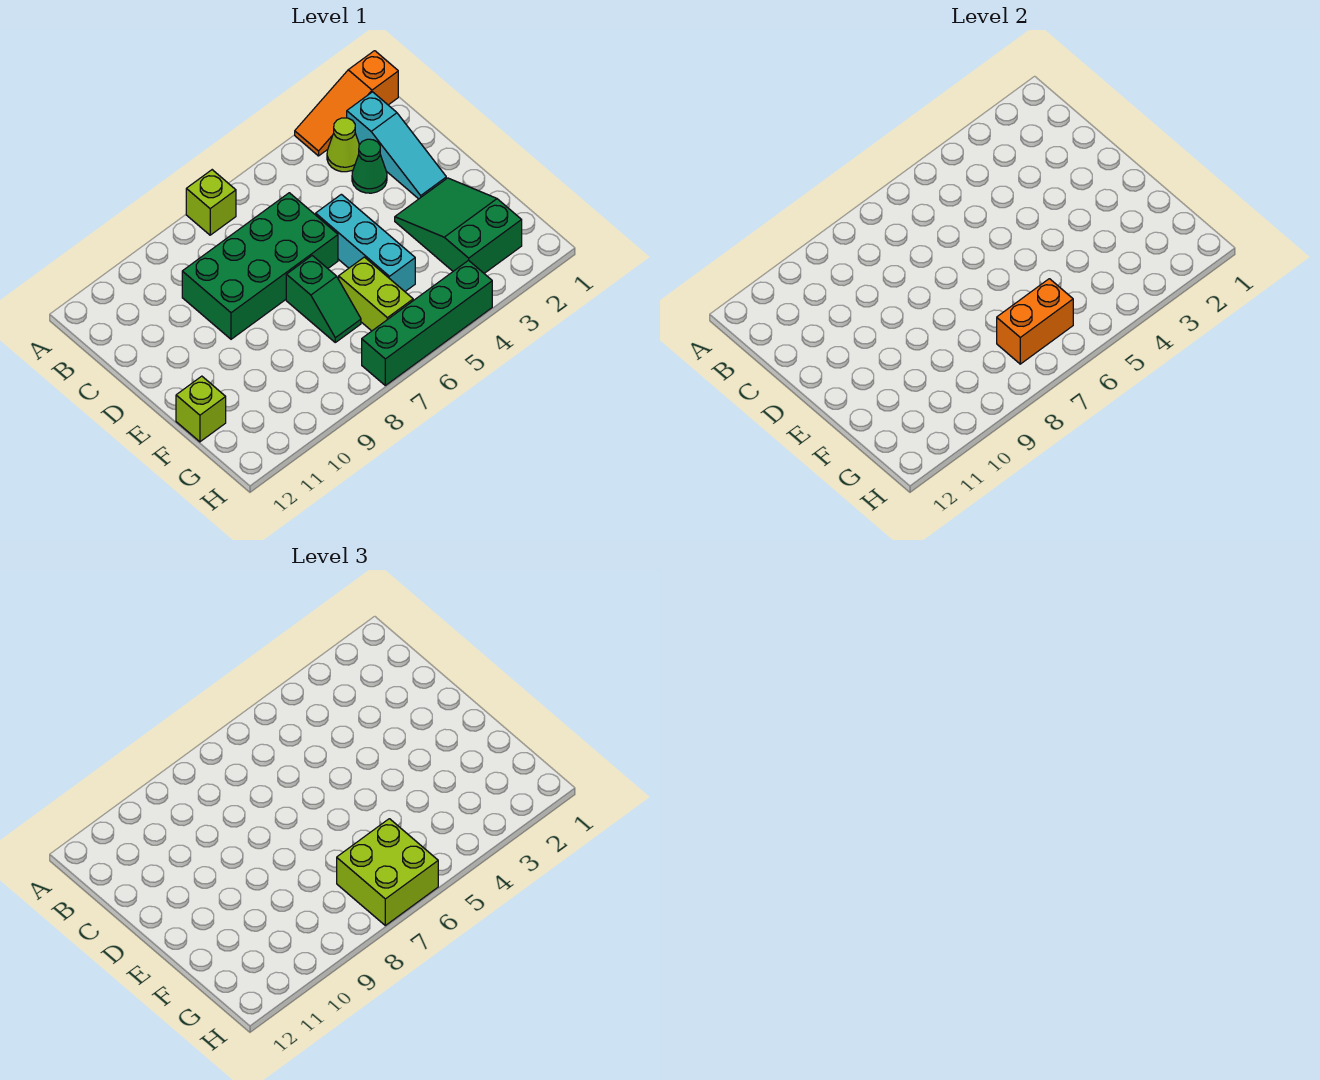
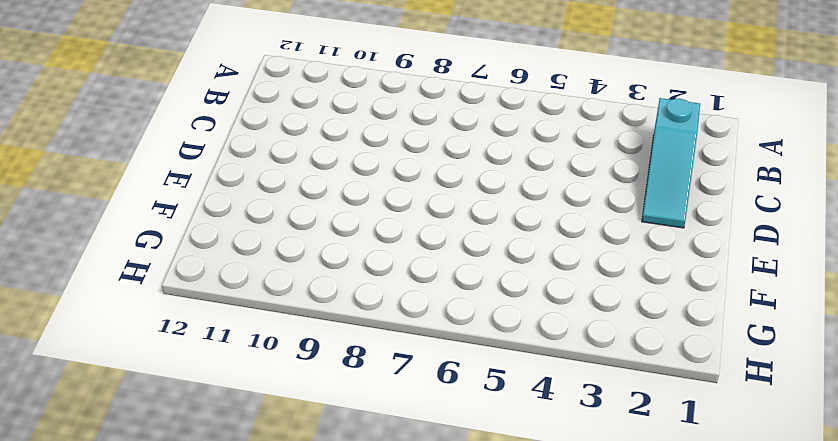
none -> orange slope A1:A3 level 1 top 1
none -> lime brick A7 level 1
none -> lime cone B3 level 1

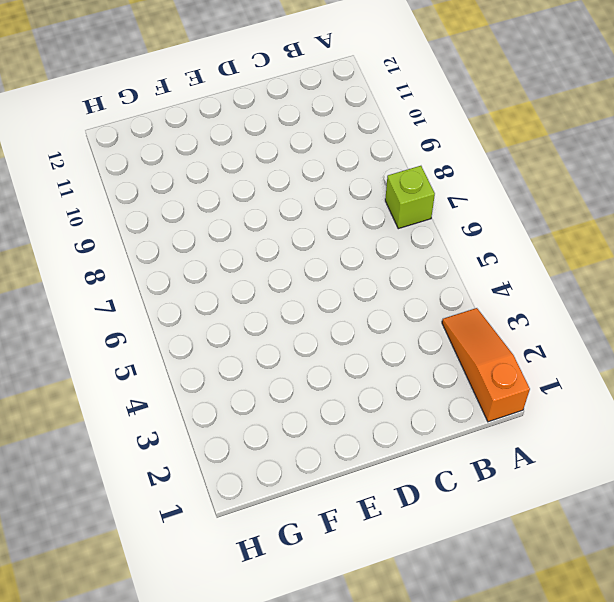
none -> cyan slope B2:D2 level 1 top B
none -> lime cone B3 level 1
none -> green cone C3 level 1

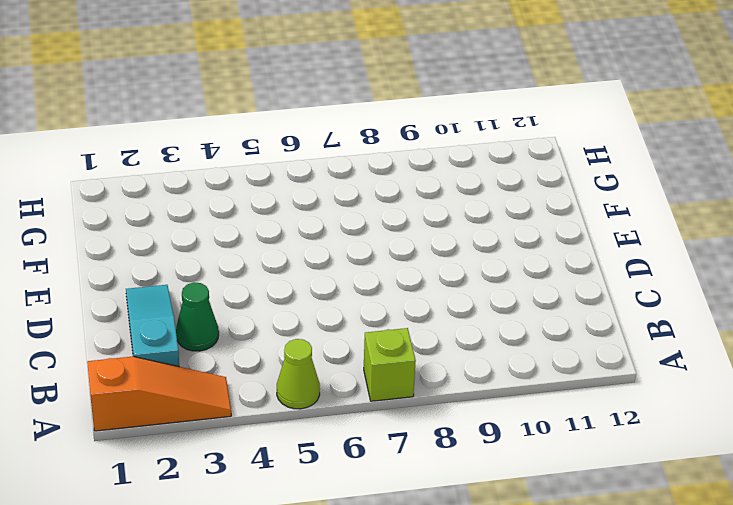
lime cone A5 level 1 -> lime cone B3 level 1
none -> green brick C6:D9 level 1
none -> cyan brick D5:F5 level 1
none -> green slope E2:G3 level 1 top G

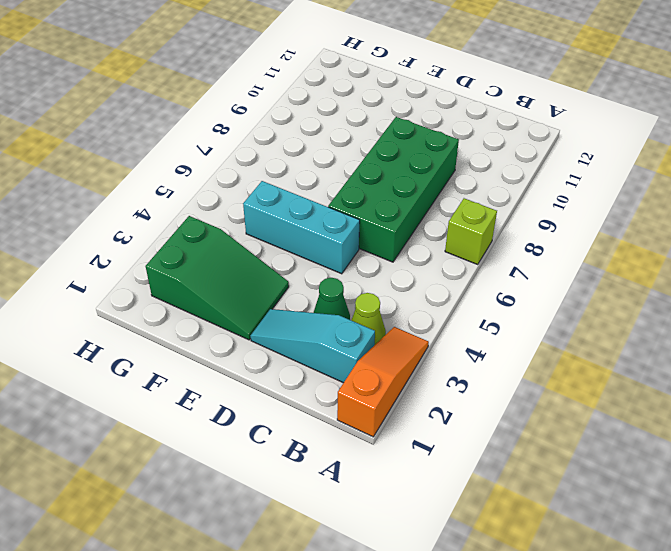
none -> green slope E7:F7 level 1 top E
none -> lime brick F6:G6 level 1
none -> lime brick F12 level 1

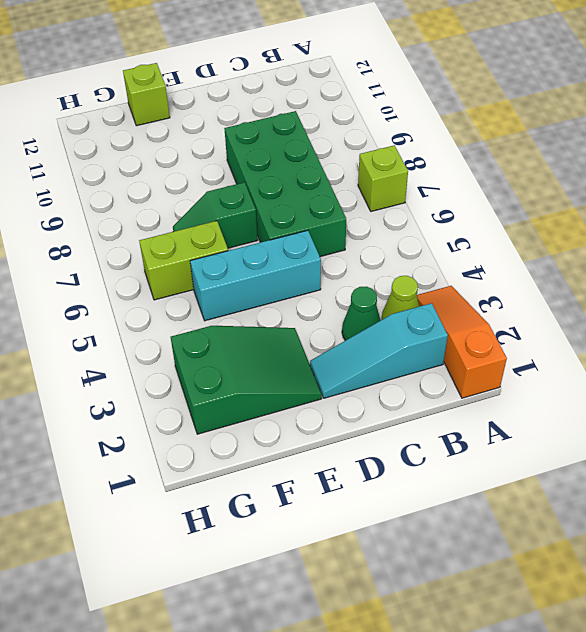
none -> green brick H4:H7 level 1
none -> orange brick G6:G7 level 2
none -> lime brick G6:H7 level 3

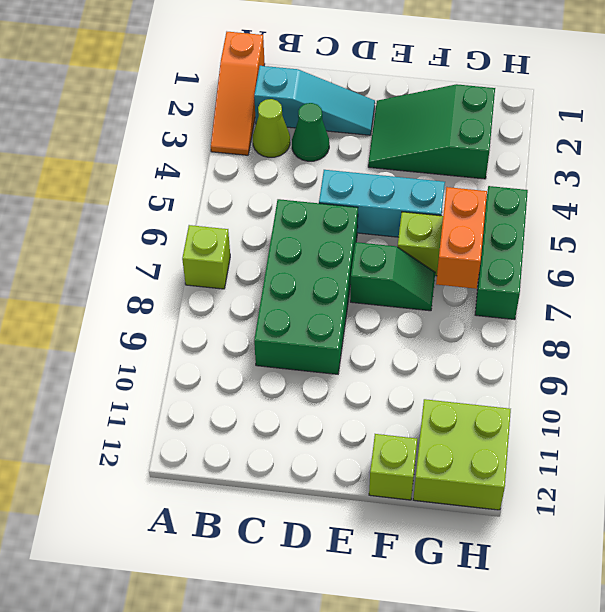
lime brick G11:H12 level 1 -> lime brick G6:H7 level 3
green brick H5:H7 level 1 -> green brick H4:H7 level 1

